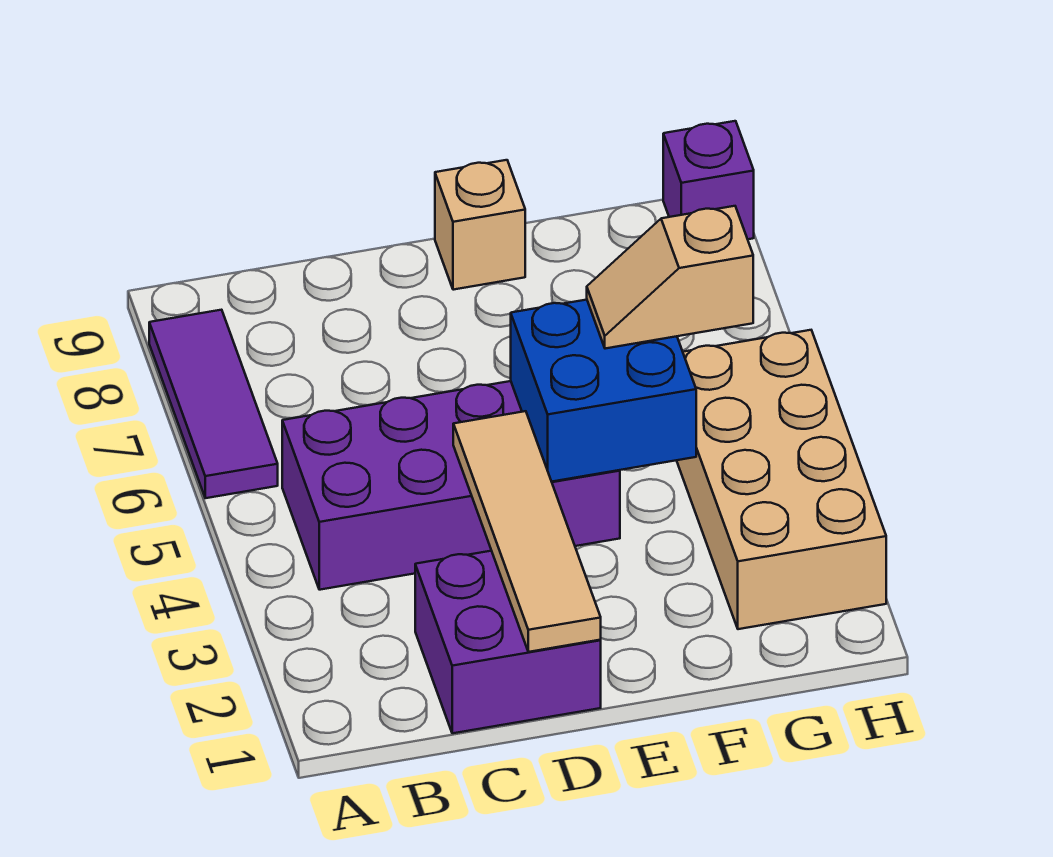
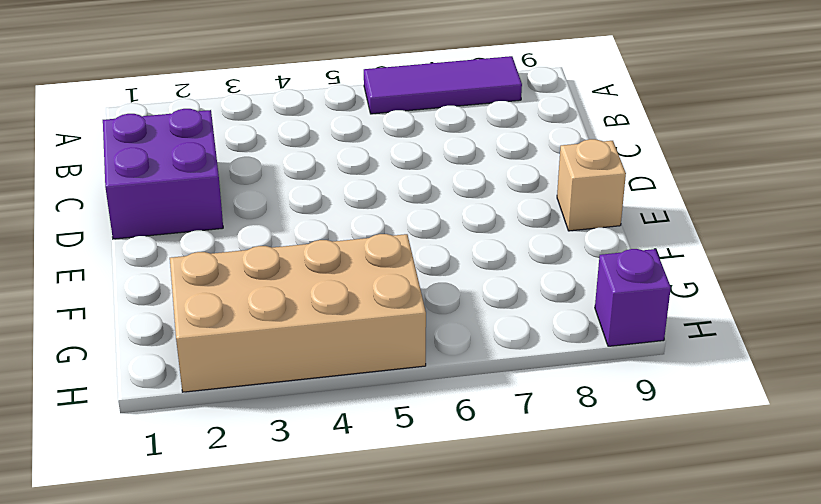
none -> purple brick B4:E5 level 1
none -> tan tile D1:D4 level 2

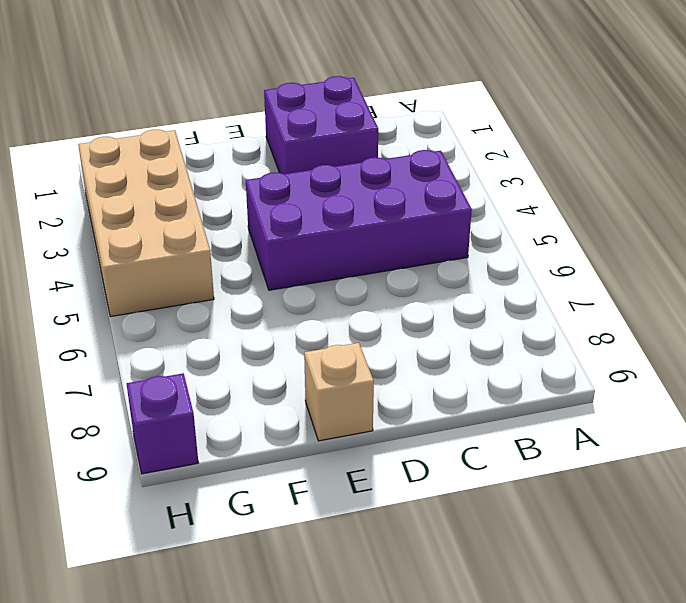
none -> purple tile A6:A8 level 1
none -> tan tile D1:D4 level 2

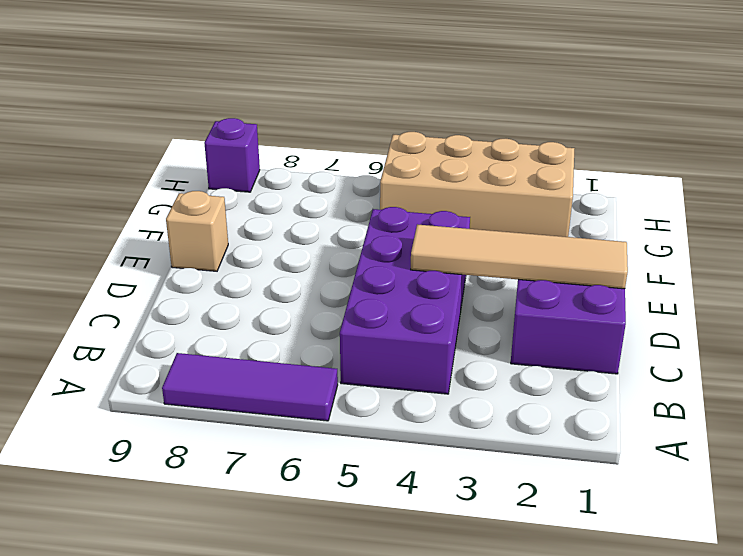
none -> blue brick E4:F5 level 2
none -> tan slope F5:G5 level 3 top G

